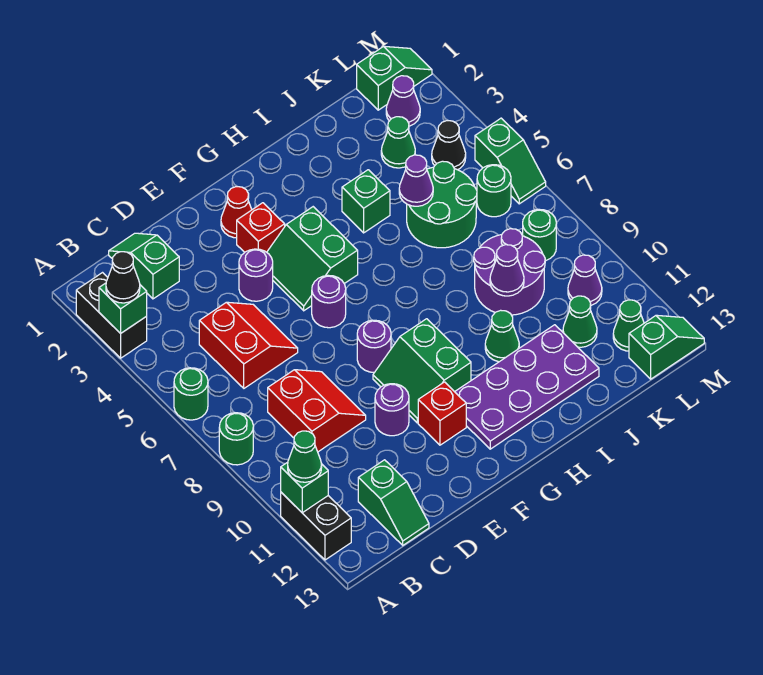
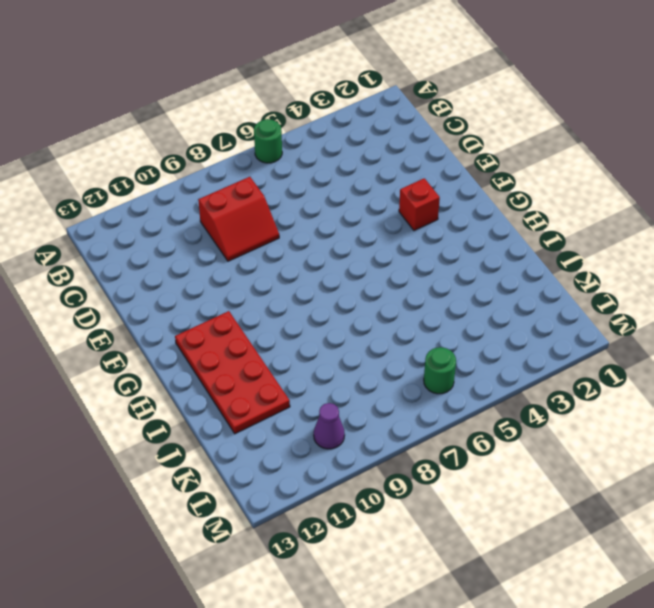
red plate G11:J12 level 1 -> purple plate G11:J12 level 1
none -> black brick A2:A3 level 1
none -> green round brick A8 level 1
none -> black brick A11:A12 level 1
none -> green slope C1:C2 level 1 top 2

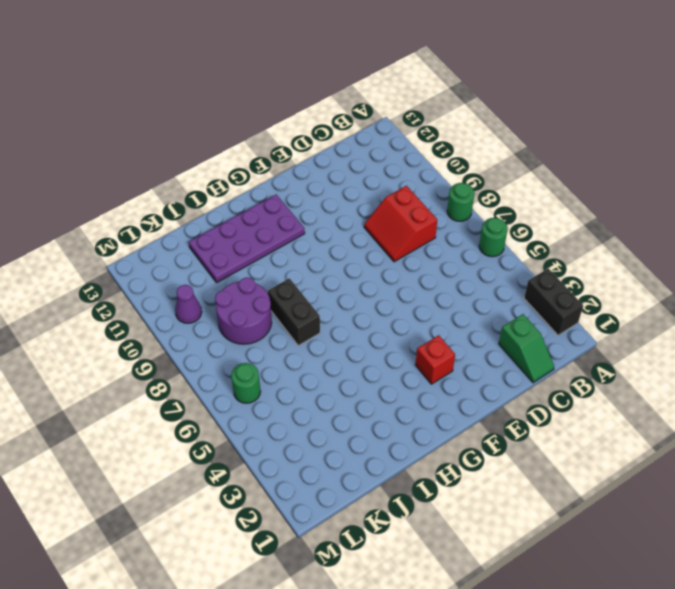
black brick I7:I8 level 1 -> black brick A11:A12 level 1
none -> red slope C5:D6 level 1 top C
none -> green slope C12:C13 level 1 top 12
none -> purple round brick E4 level 1
none -> purple round brick E10 level 1

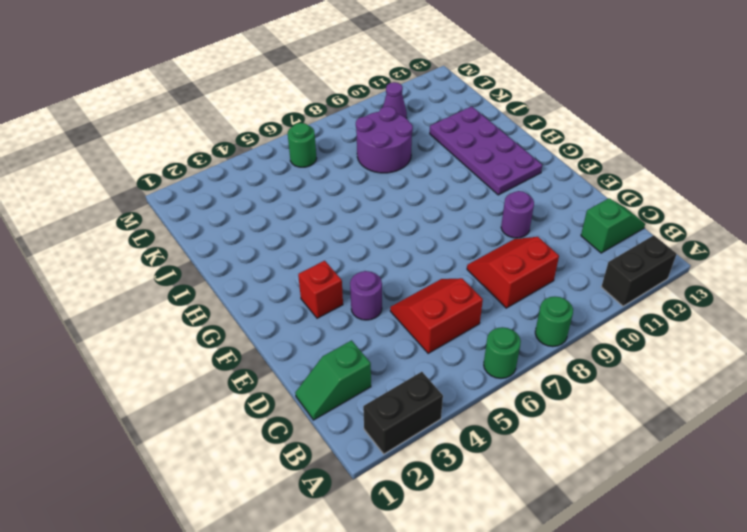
none -> red cone F2 level 1
none -> green slope F4:G5 level 1 top G
none -> purple round brick F6 level 1
none -> purple round brick F8 level 1

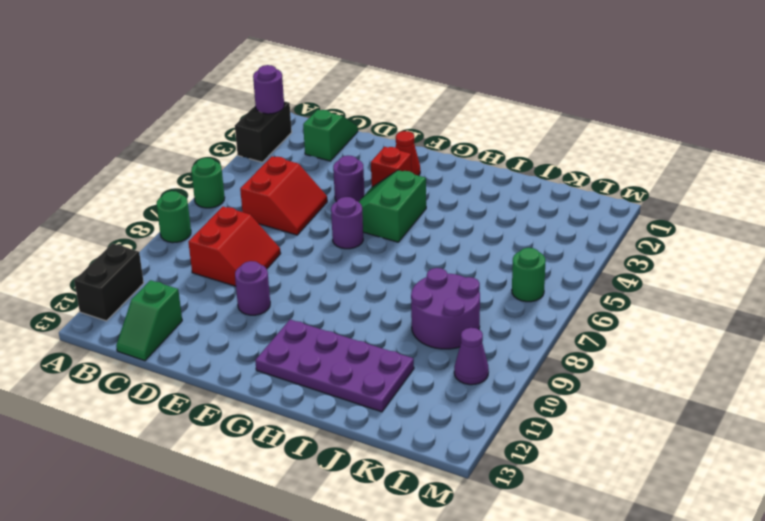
purple round brick A2 level 2 -> purple round brick F8 level 1
none -> green slope F9:G10 level 1 top G
none -> red brick F11 level 1
none -> green brick I4 level 1
none -> green cone I10 level 1

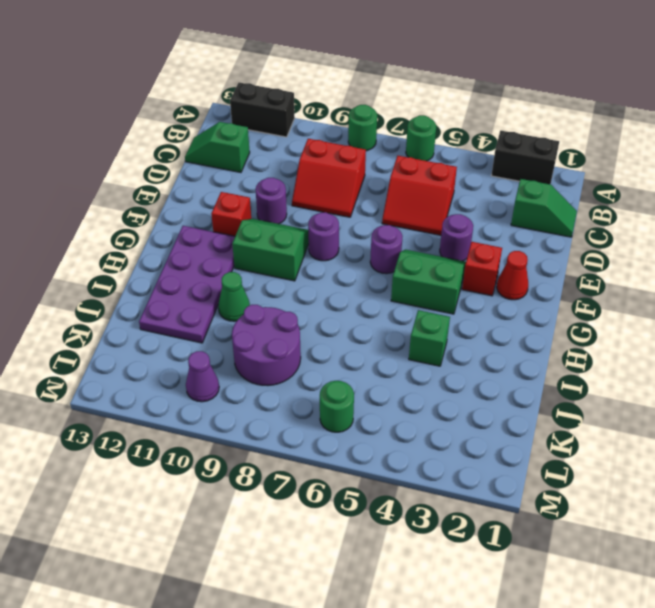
none -> green round brick J5:K6 level 1
none -> green cone K3 level 1
none -> green cone K11 level 1
none -> green slope L1:M1 level 1 top L

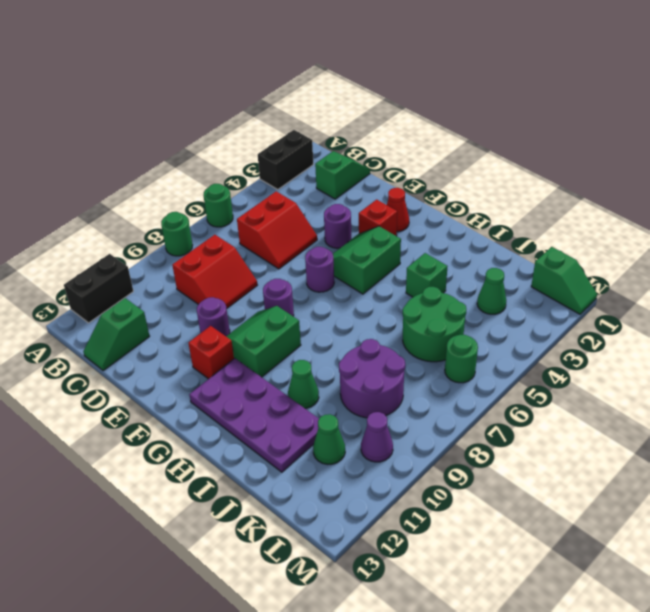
none -> purple cone L2 level 1
none -> black cone L4 level 1
none -> green round brick L8 level 1
none -> green cone L12 level 1

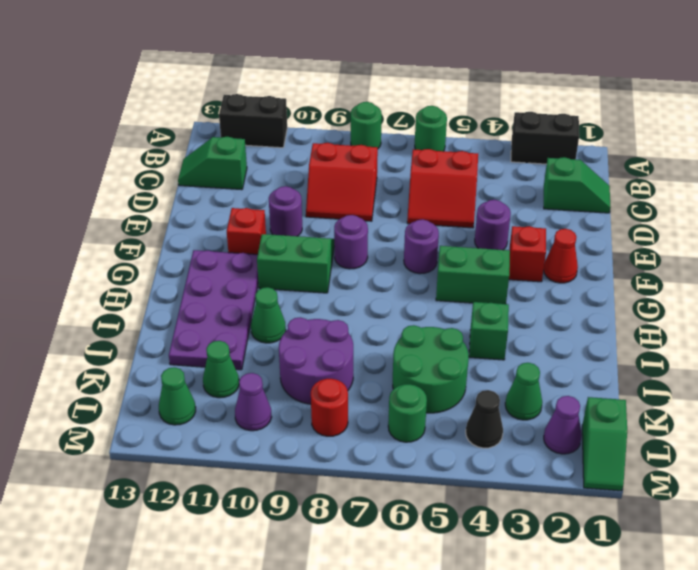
red round brick L8 level 1 -> green round brick L8 level 1
none -> green slope L13:M13 level 1 top L
none -> green slope M5:M6 level 1 top 5
none -> green brick A3 level 2
none -> green brick A11 level 2

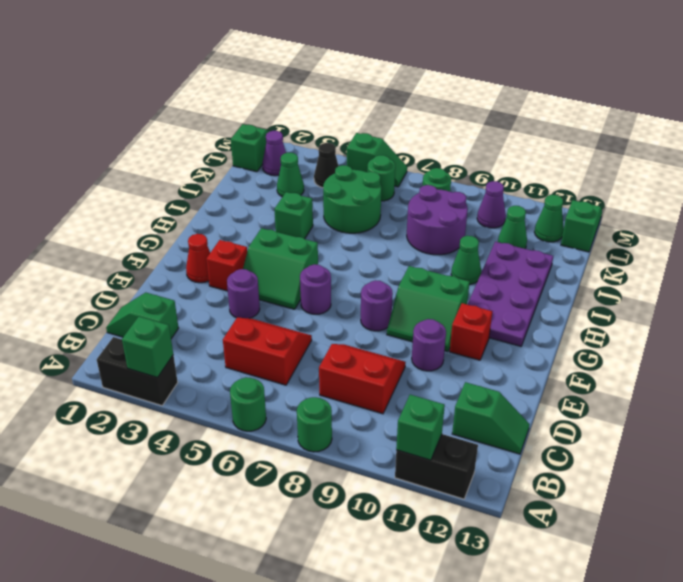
none -> purple cone J5 level 2
none -> purple cone J9 level 2
none -> black cone A3 level 3
none -> green cone A11 level 3

